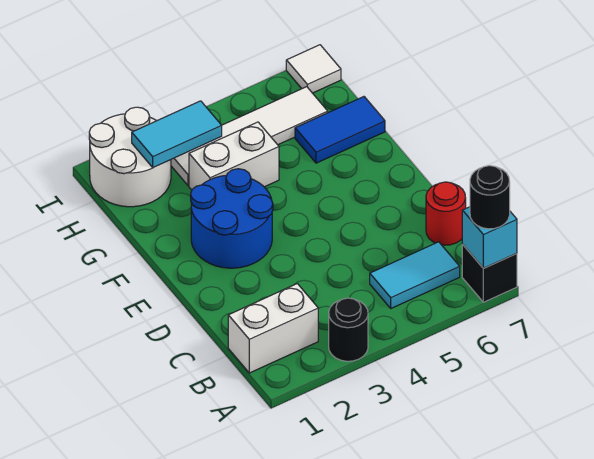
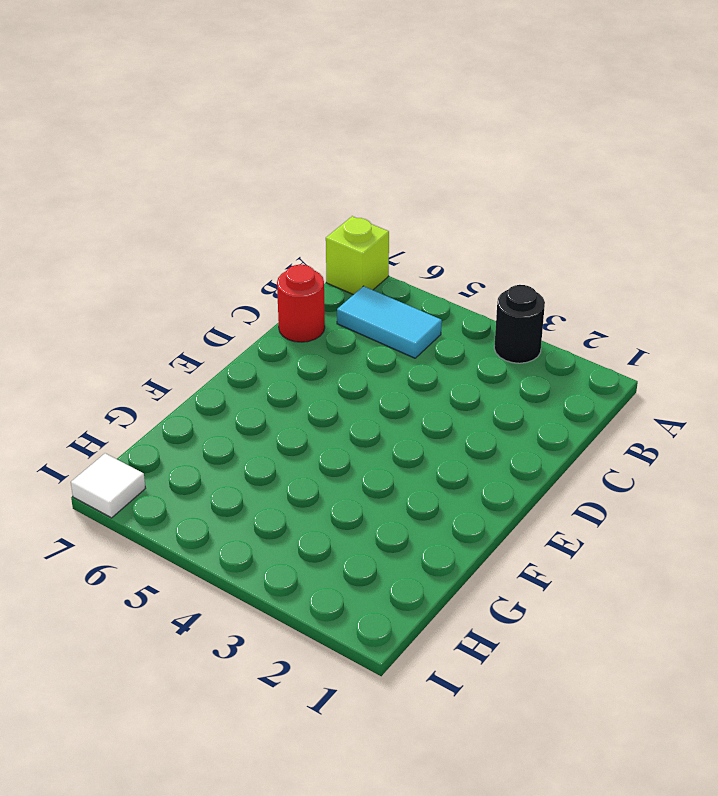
lime brick A7 level 1 -> black brick A7 level 1
none -> white brick B1:B2 level 1
none -> blue round brick E2:F3 level 1
none -> white brick G3:G4 level 1

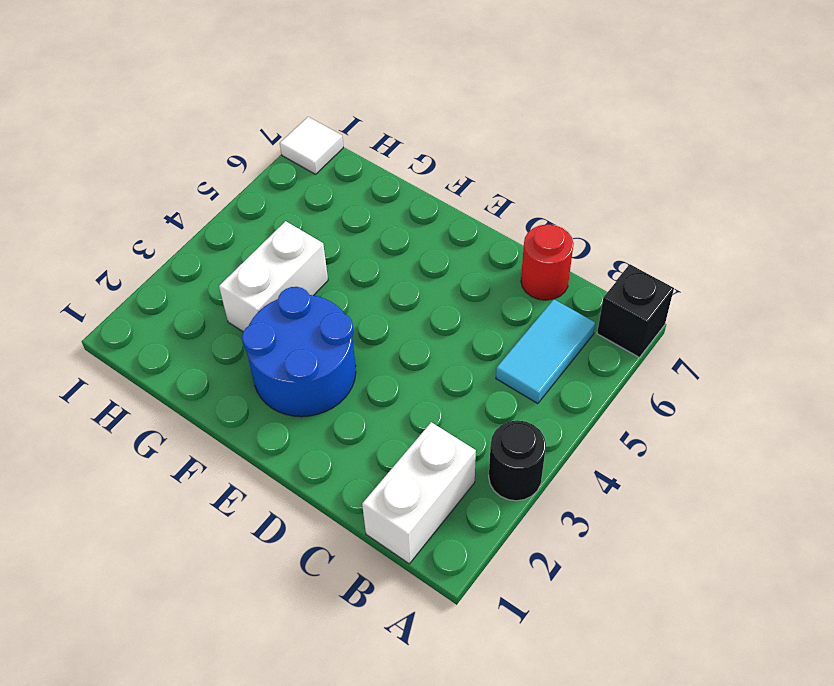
none -> blue tile G6:G7 level 1
none -> white round brick H1:I2 level 1
none -> white tile H3:H6 level 1

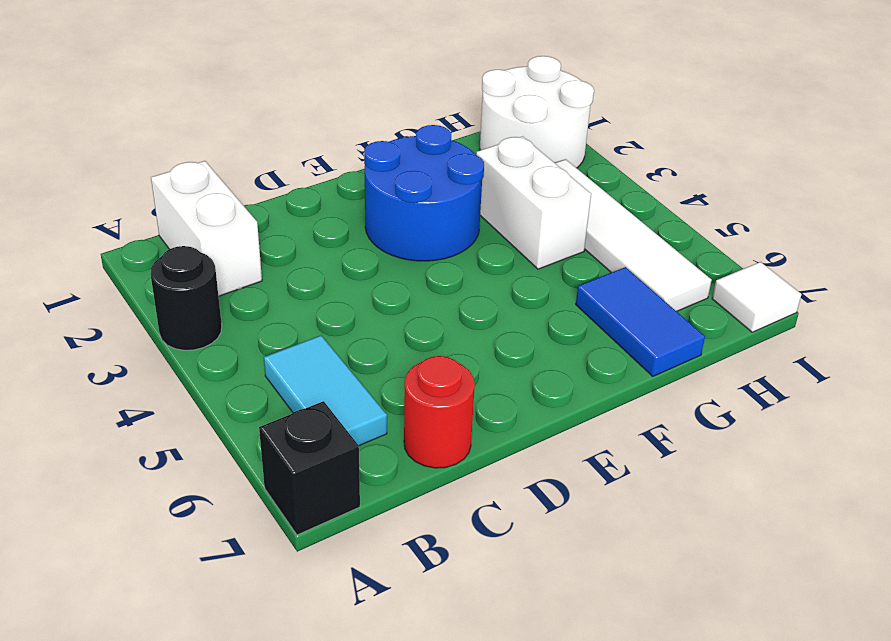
none -> cyan brick A7 level 2
none -> cyan tile H2:H3 level 2
none -> black round brick A7 level 3

